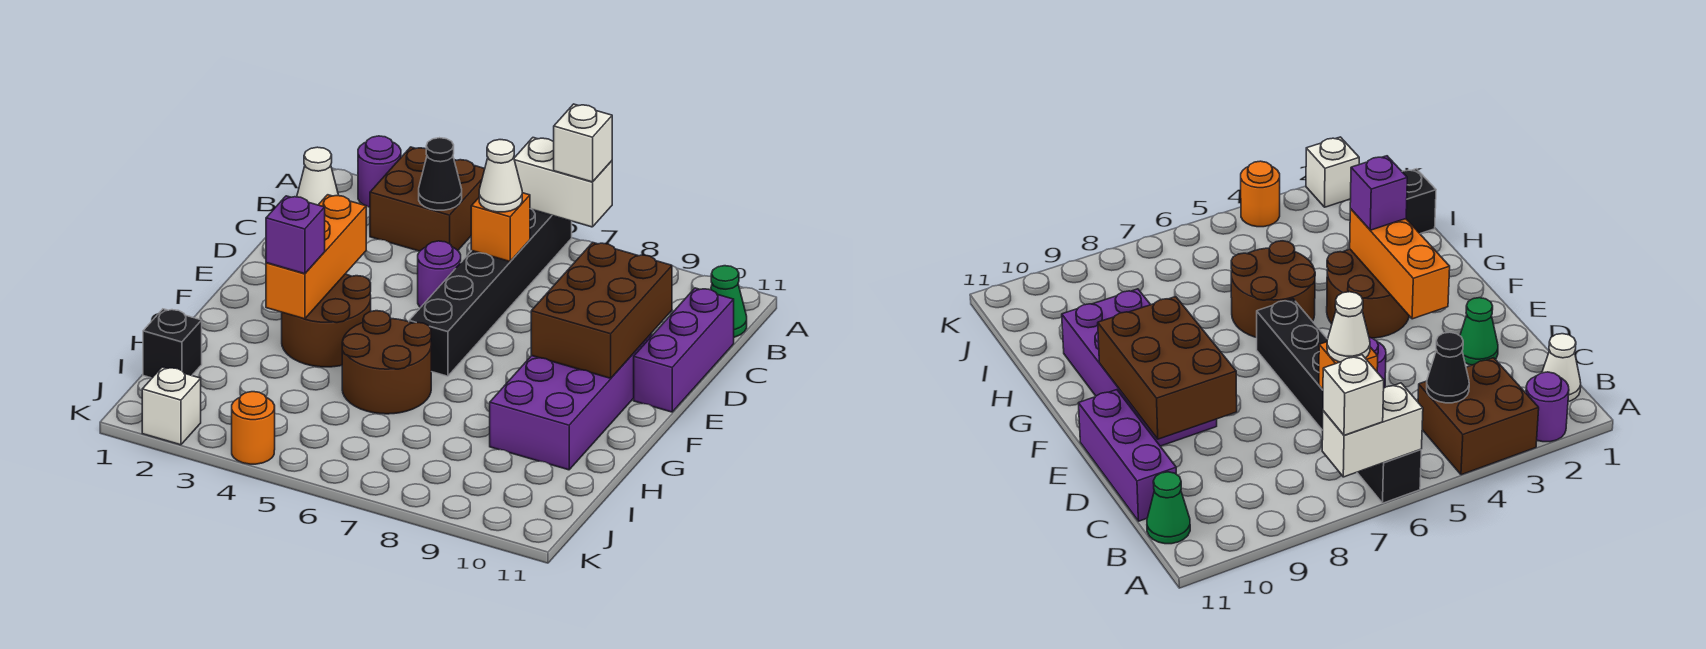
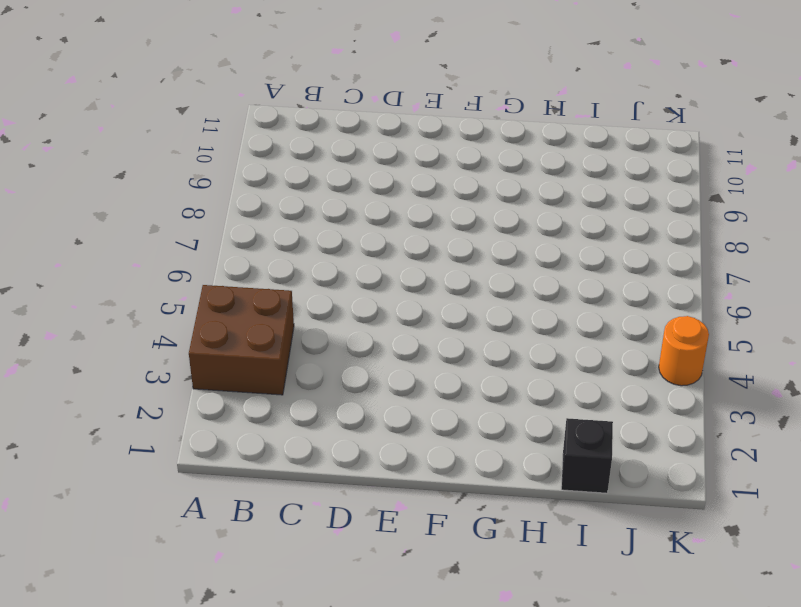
none -> purple round brick A2 level 1
none -> black brick A6:F6 level 1
none -> white cone B1 level 1

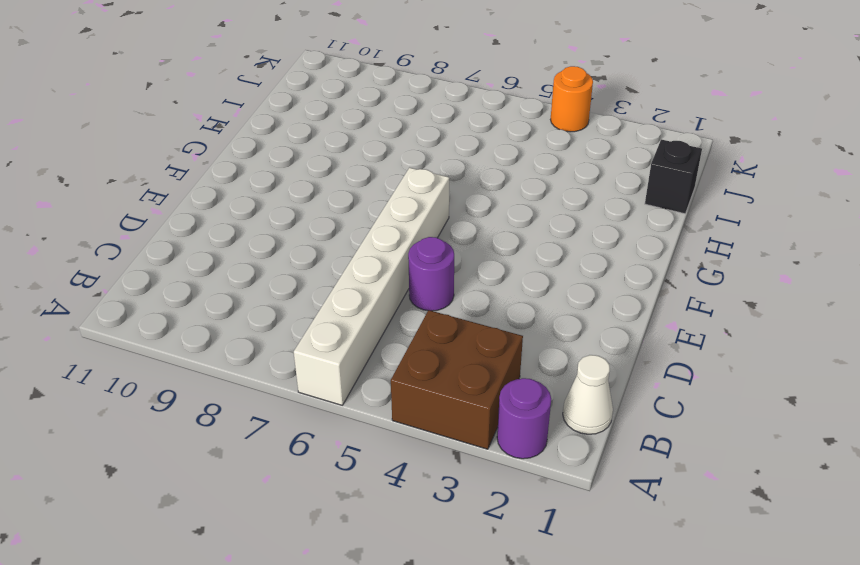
white brick A6:F6 level 1 -> black brick A6:F6 level 1
none -> green cone B11 level 1
none -> purple brick C11:E11 level 1
none -> green cone D2 level 1

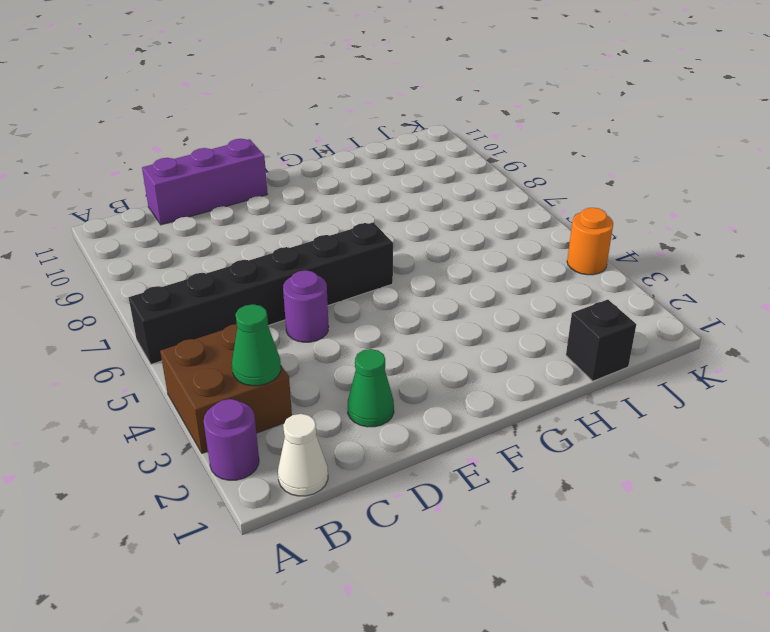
green cone B3 level 2 -> green cone B11 level 1
none -> purple brick E9:H10 level 1
none -> brown round brick F3:G4 level 1
none -> brown round brick G5:H6 level 1

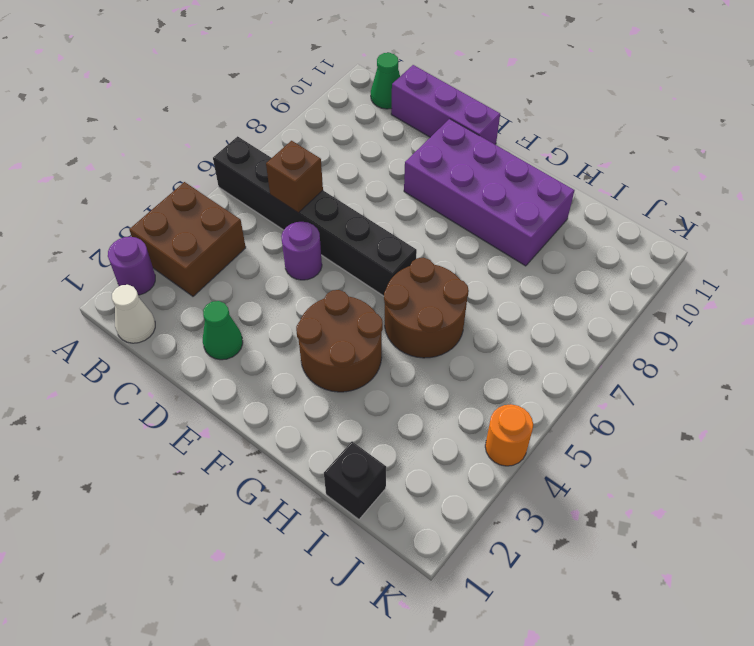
brown brick C6 level 2 -> orange brick C6 level 2
none -> white brick K2 level 1
none -> white brick A6:A7 level 2
none -> black cone B4 level 2

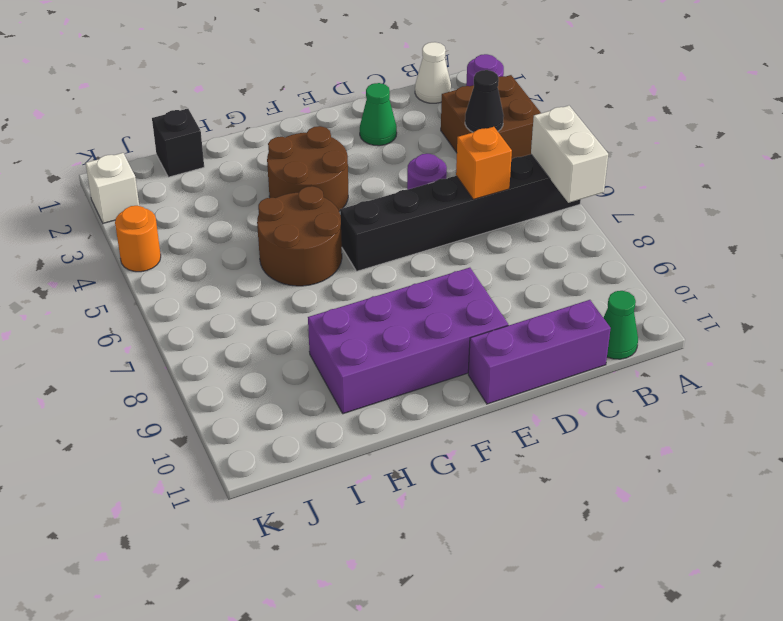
none -> brown brick D9:F10 level 2
none -> orange brick E3:G3 level 2
none -> white brick A7 level 3

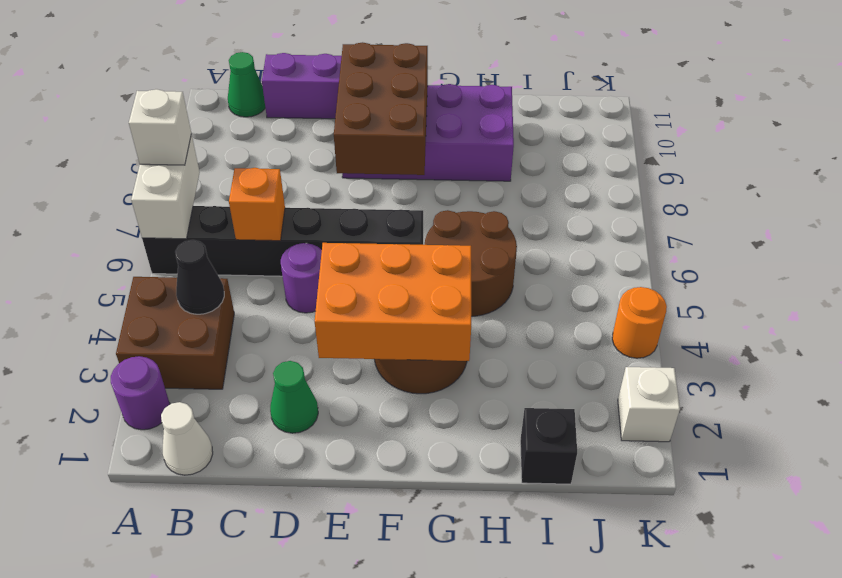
orange brick E3:G4 level 2 -> orange brick E3:G3 level 2
brown brick E8:F10 level 2 -> brown brick D9:F10 level 2
none -> white cone C6 level 3
none -> purple brick G3 level 3

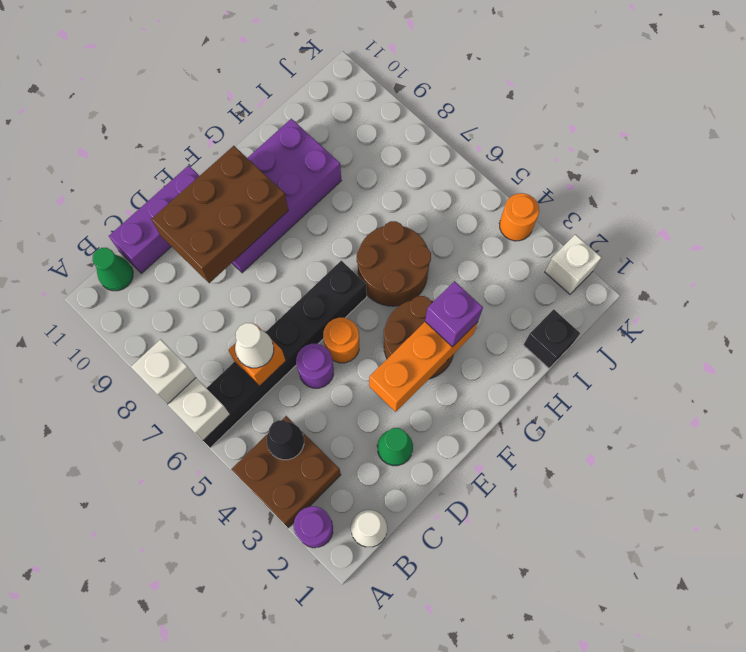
orange round brick E5 level 1 -> none

